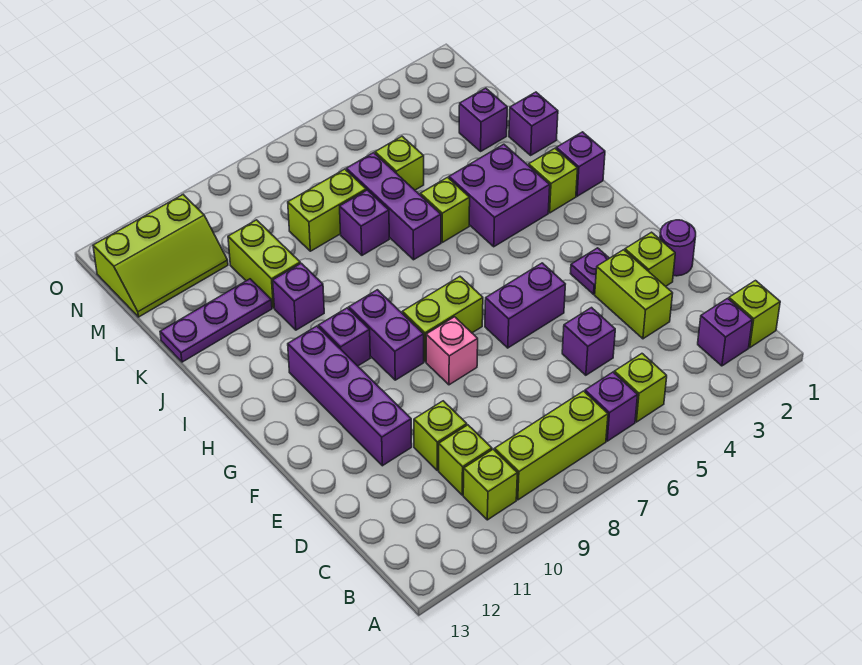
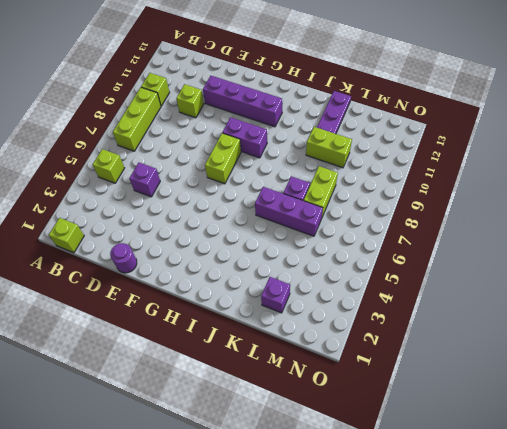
none -> purple brick B2 level 1
none -> purple brick B6 level 1
none -> lime brick C10 level 1
none -> lime brick D3:E3 level 1

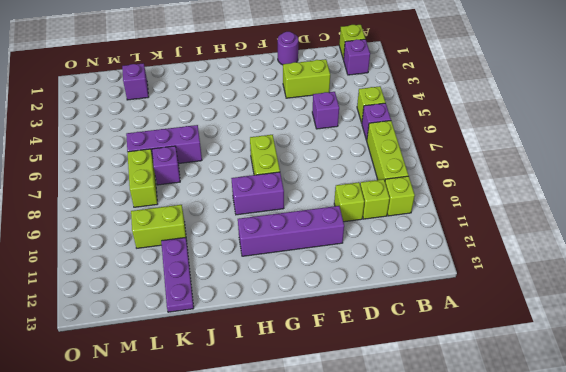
none -> lime brick E2 level 1
none -> purple plate F3 level 1
none -> purple brick F5:F6 level 1
none -> pink brick F8 level 1

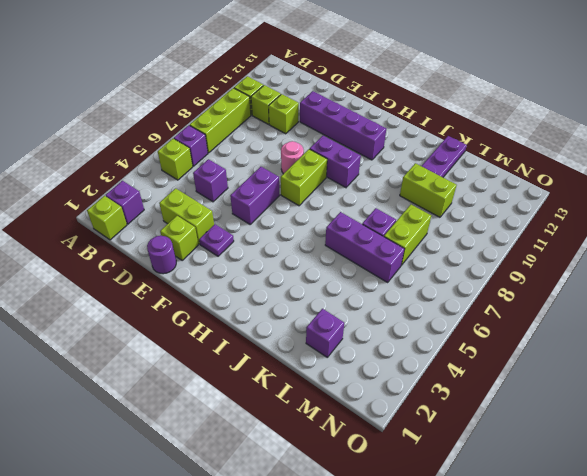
pink round brick F8 level 1 -> pink brick F8 level 1
none -> purple brick H10 level 1
none -> purple brick I1 level 1
none -> lime brick I2 level 1
none -> purple brick I3:J4 level 1

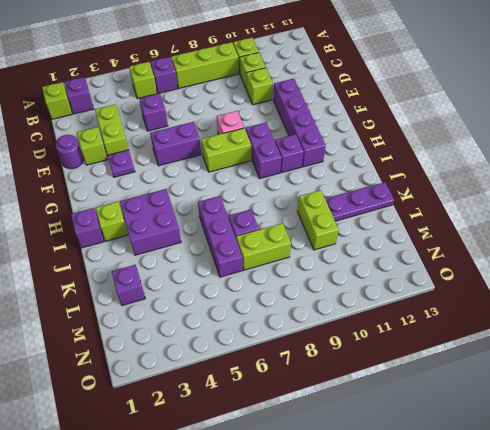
none -> lime brick J5 level 1
none -> purple brick J10 level 1
none -> purple brick K1 level 1
none -> lime brick L5 level 1

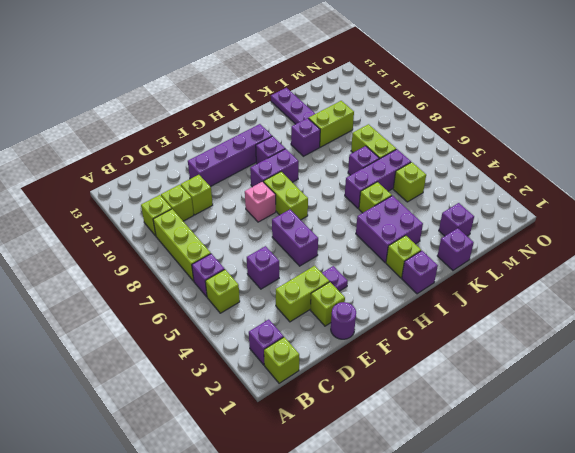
none -> lime slope M11:N13 level 1 top N

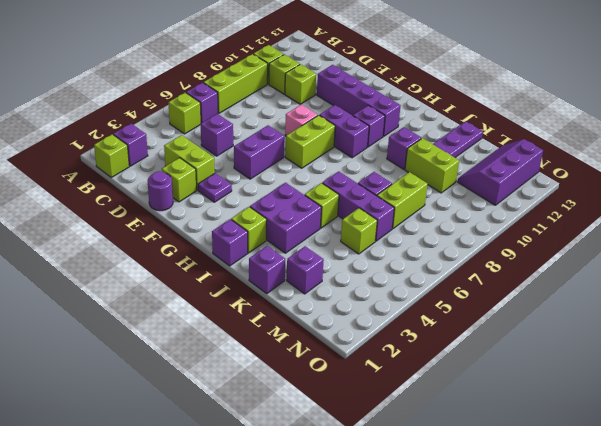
purple slope M11:N13 level 1 top N -> lime slope M11:N13 level 1 top N

